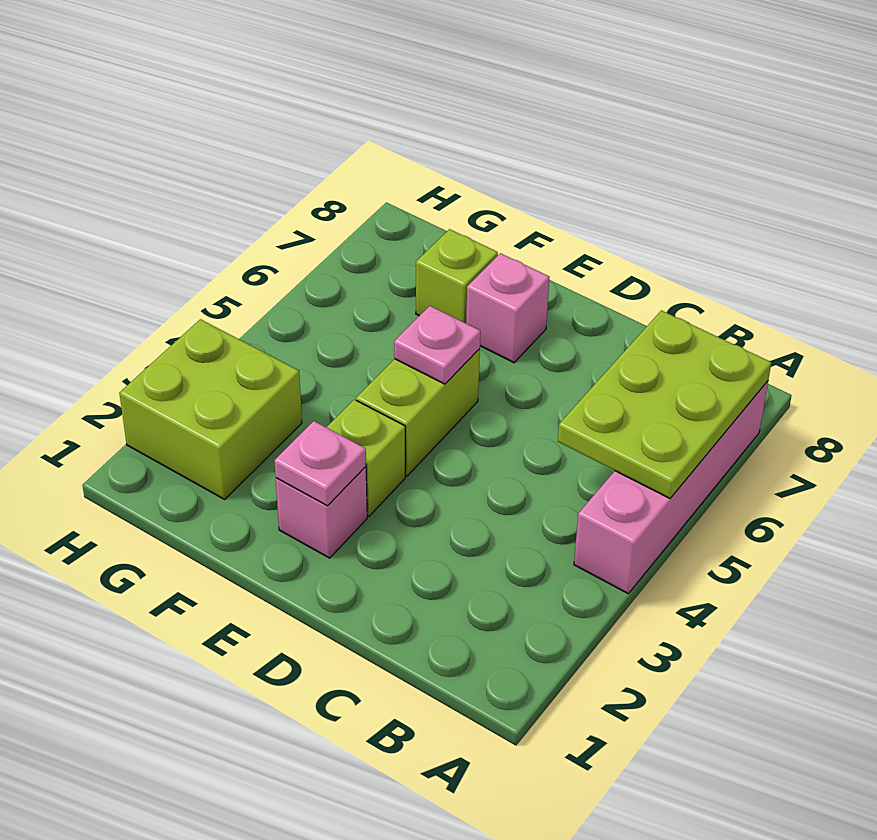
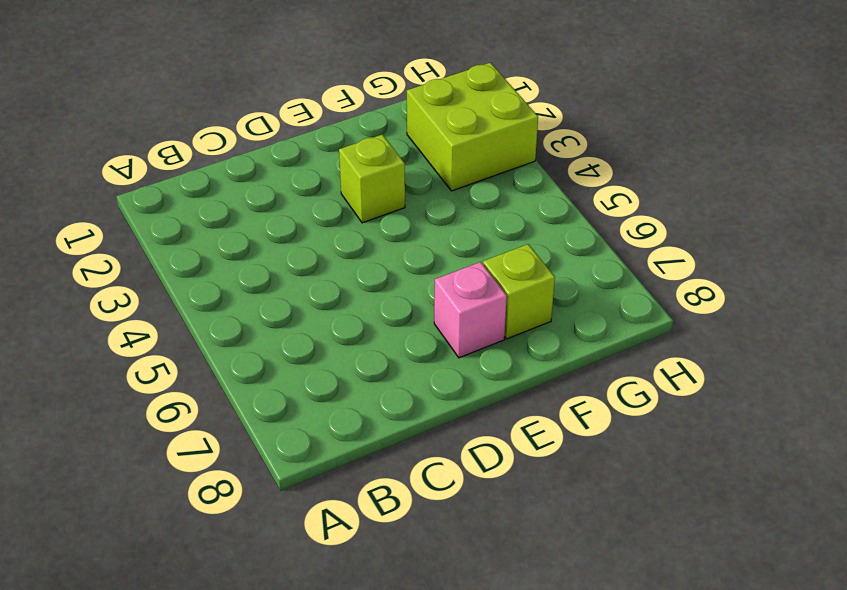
none -> pink brick A4:A7 level 1
none -> pink brick E2 level 1

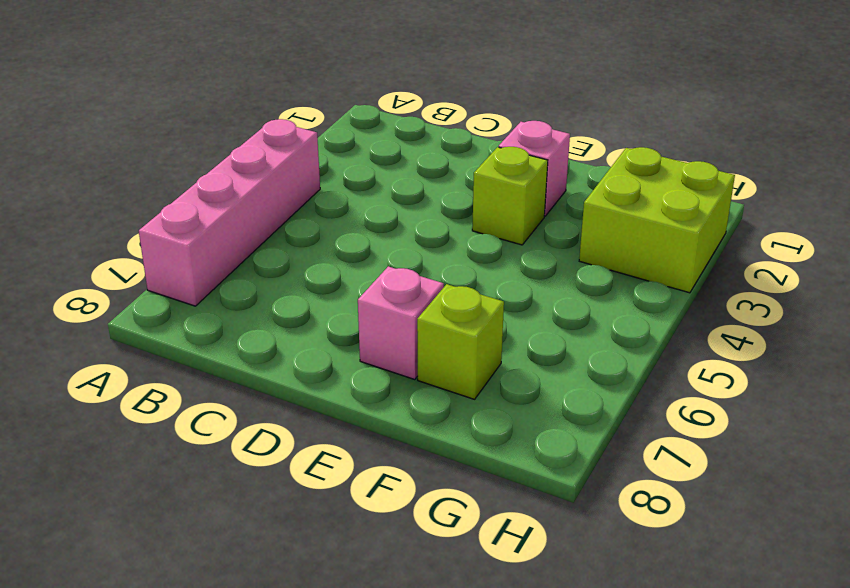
none -> lime brick E4:E5 level 1
none -> lime plate A5:B7 level 2

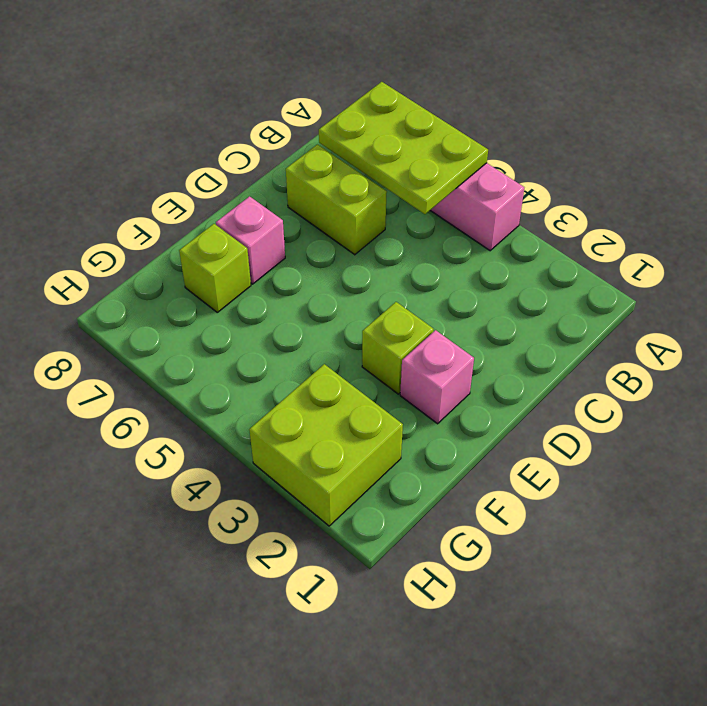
lime brick C6:C7 level 1 -> lime brick E4:E5 level 1
none -> pink plate E2 level 2
none -> pink plate E5 level 2

